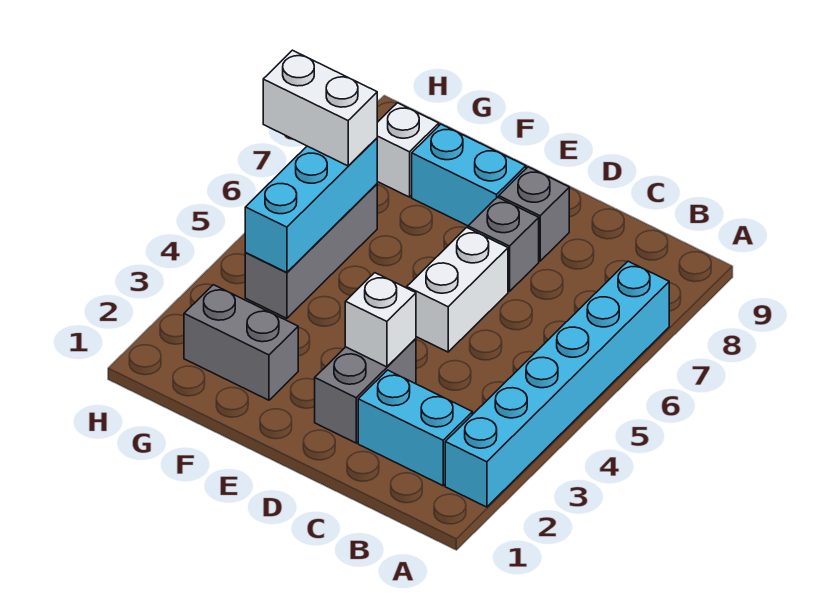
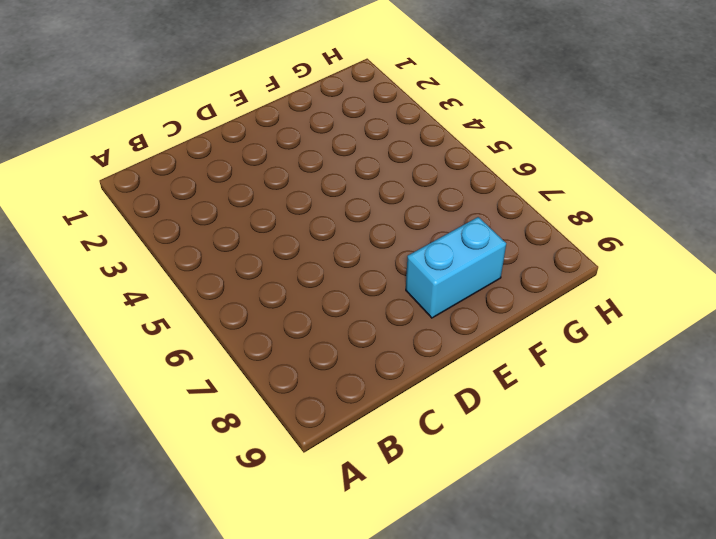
none -> cyan brick A2:A7 level 1
none -> cyan brick B2:C2 level 1
none -> grey brick D2:D3 level 1

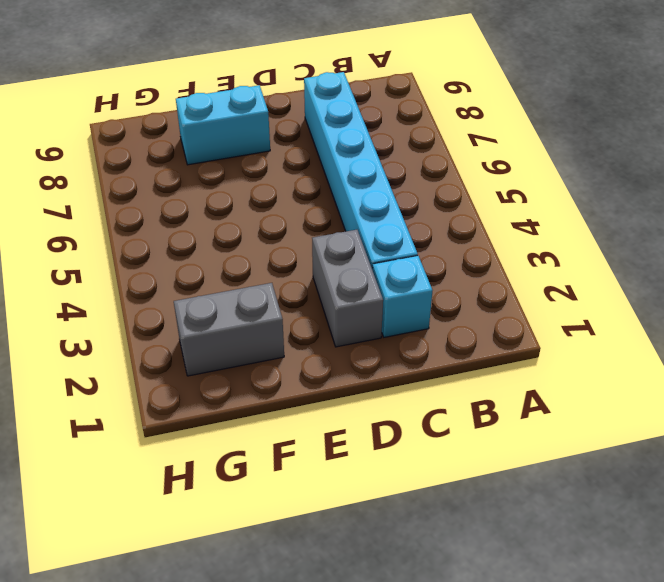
cyan brick C2 level 1 -> cyan brick B2:C2 level 1
cyan brick C3:C8 level 1 -> cyan brick A2:A7 level 1
none -> white brick D5:D6 level 1
none -> grey brick D7 level 1
none -> grey brick D8 level 1

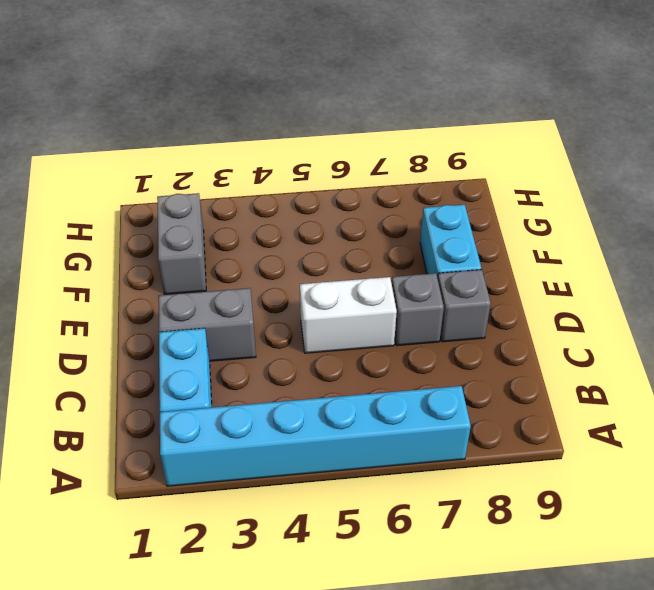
none -> grey brick G4:G6 level 1
none -> white brick G8 level 1
none -> white brick D3 level 2

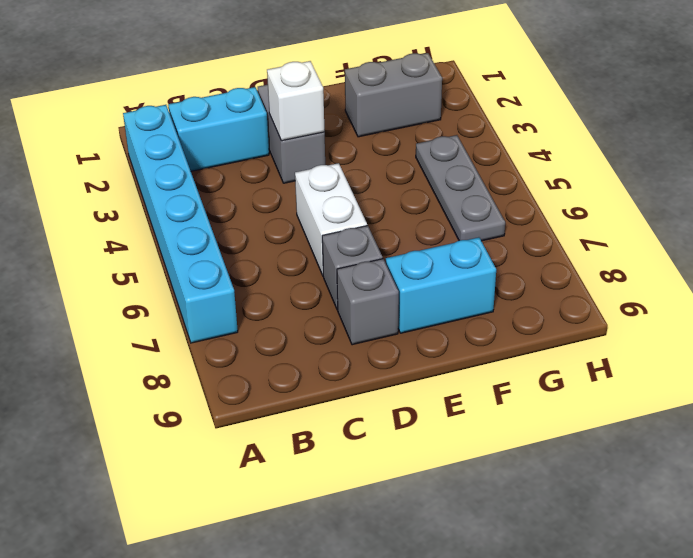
grey plate G4:G6 level 1 -> grey brick G4:G6 level 1
none -> white brick G8 level 1
none -> cyan brick G4:G6 level 2
none -> white brick G6:H6 level 3

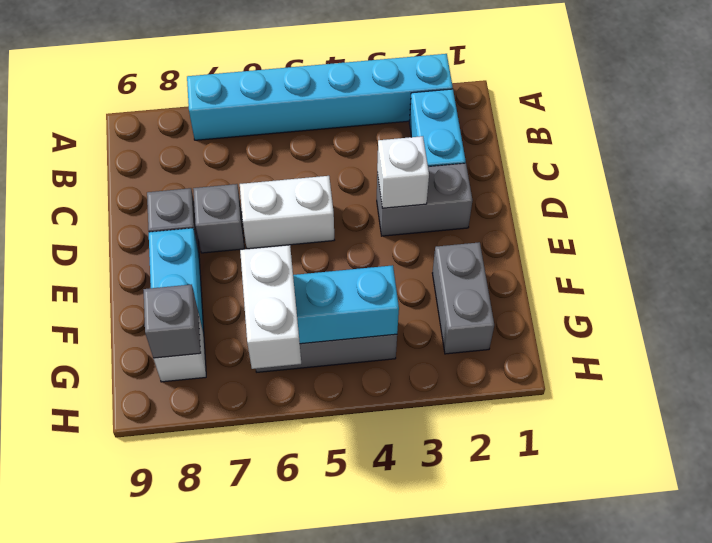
grey brick G8 level 2 -> none

